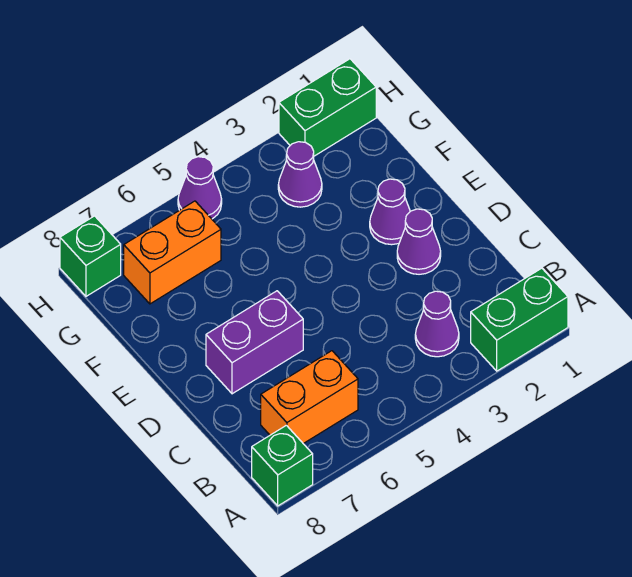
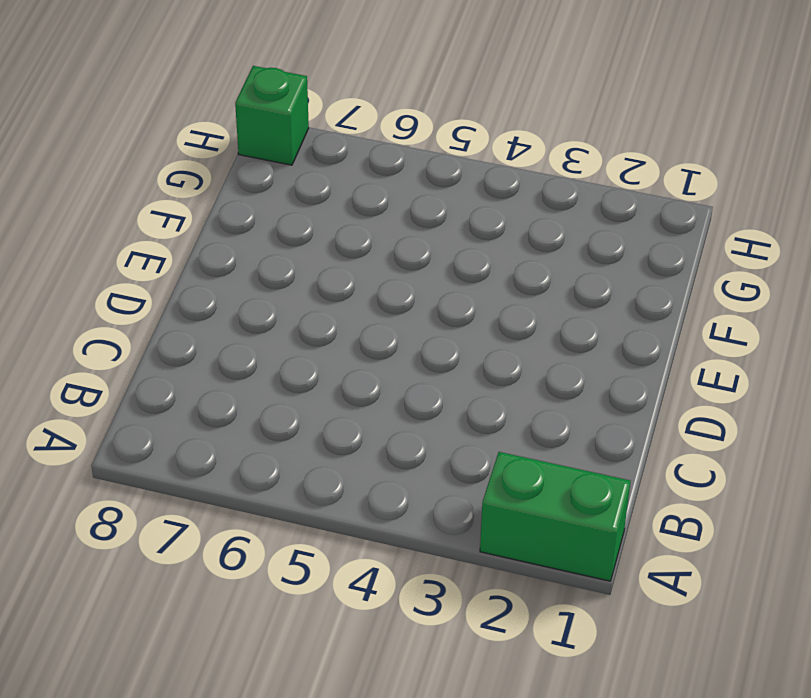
none -> green brick A8 level 1
none -> purple cone B3 level 1
none -> orange brick B6:B7 level 1

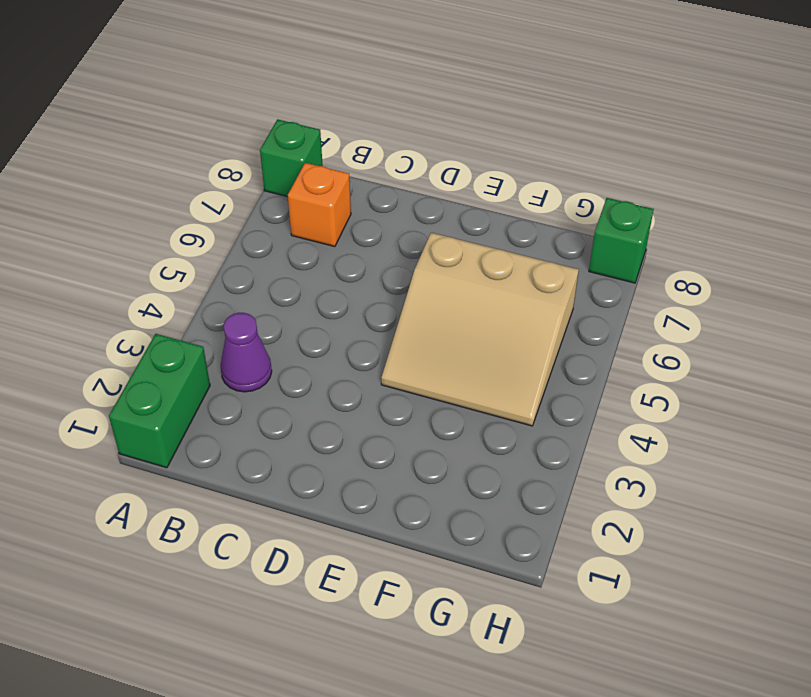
orange brick B7 level 1 -> orange brick B6:B7 level 1
tan slope E4:G6 level 1 top 6 -> orange brick G6:G7 level 1
none -> purple cone D2 level 1
none -> purple brick D6:D7 level 1
none -> purple cone E2 level 1

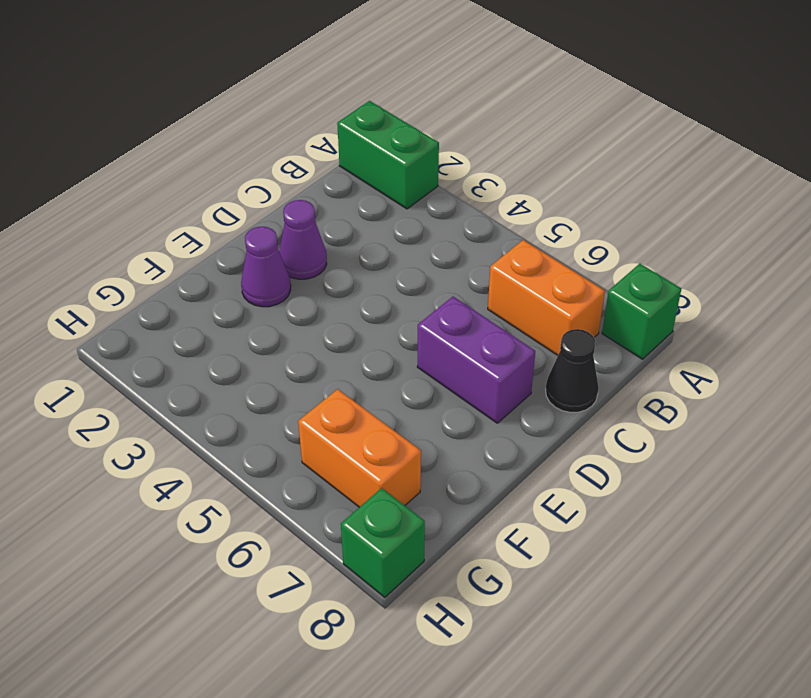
black cone C8 level 1 -> none
none -> purple cone B3 level 1
none -> purple cone G3 level 1
none -> green brick H1:H2 level 1

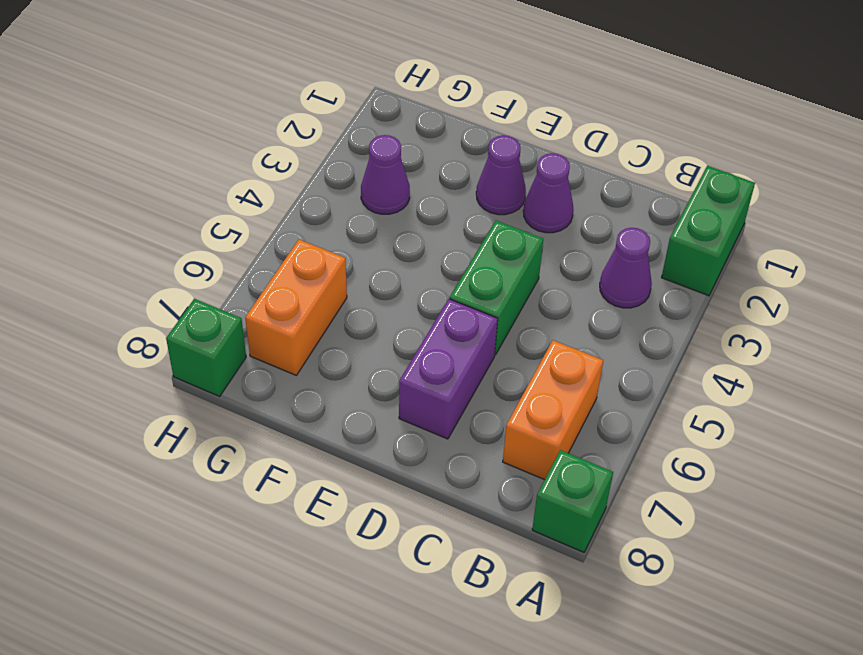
green brick D4:D5 level 1 -> green brick H1:H2 level 1
none -> purple cone H5 level 1

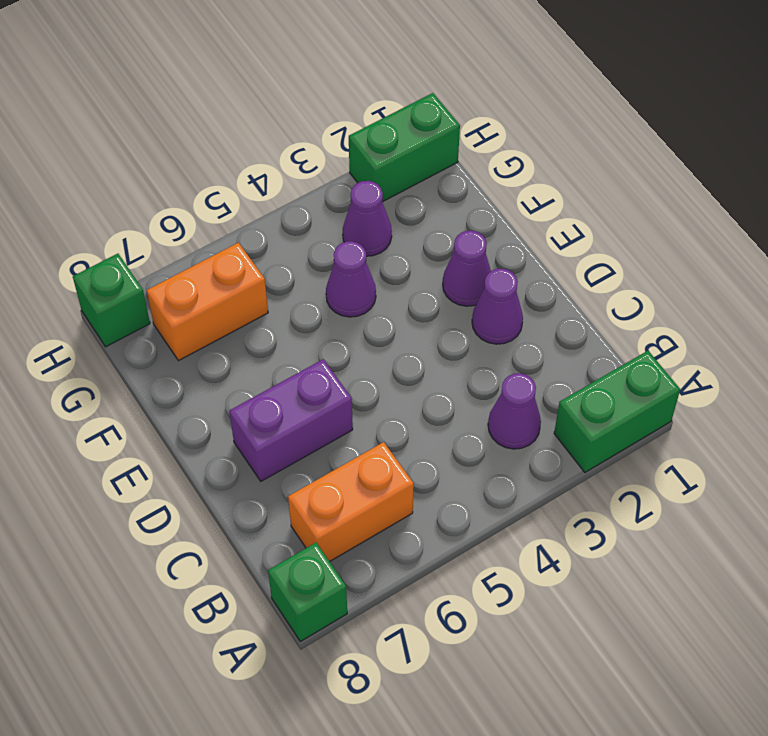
purple cone F4 level 1 -> purple cone H5 level 1

